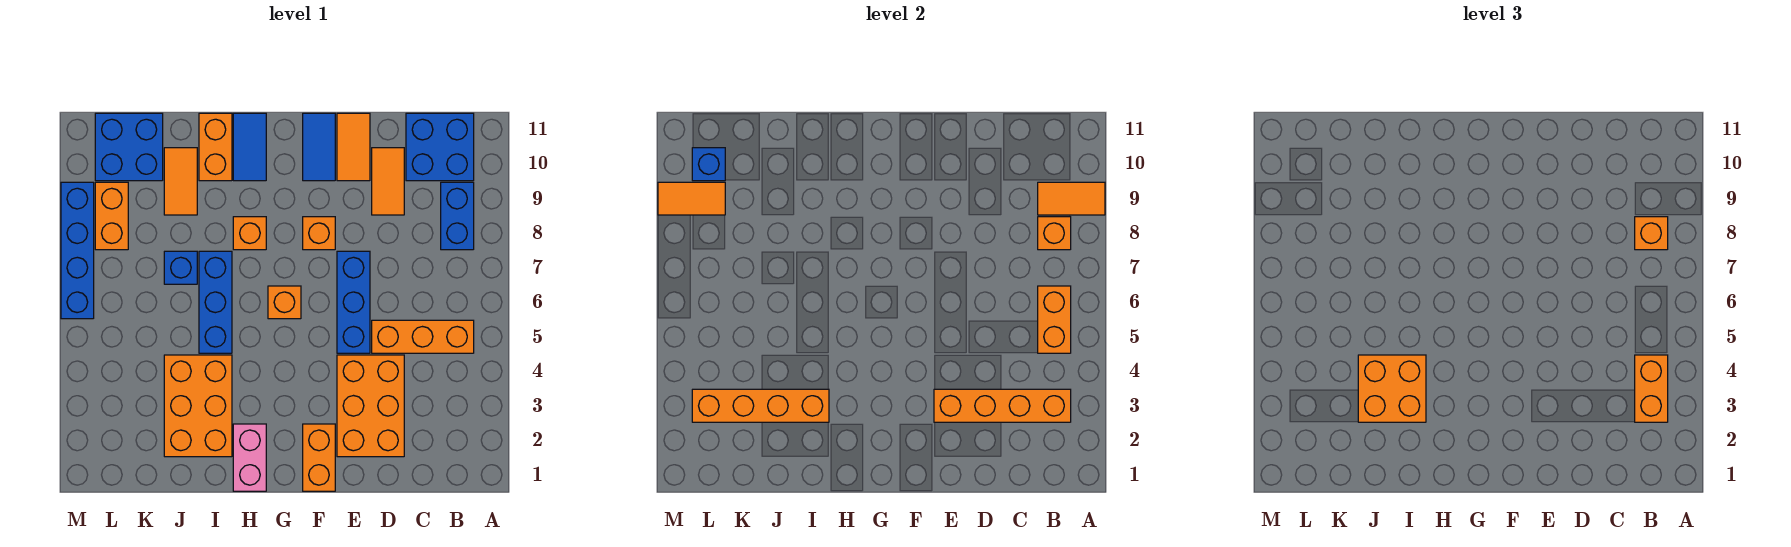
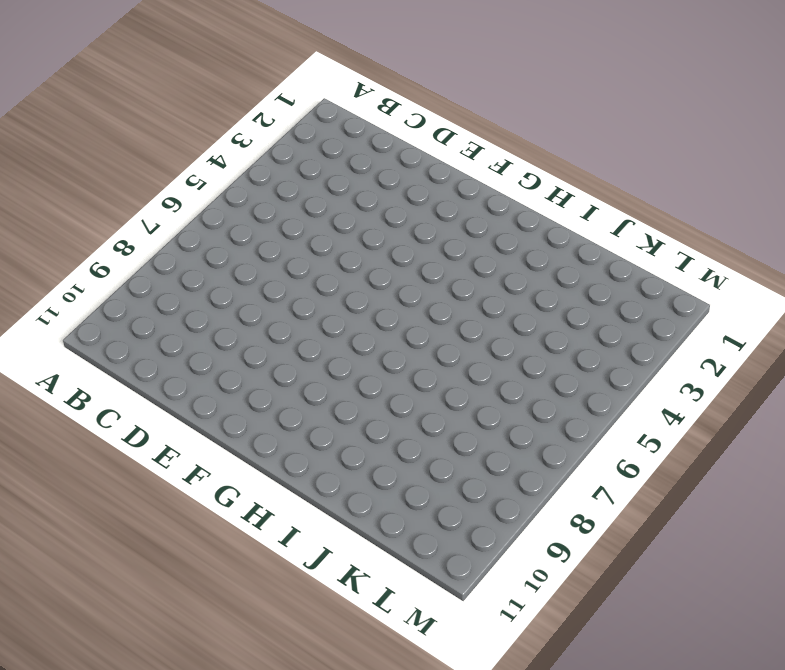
none -> orange brick B5:D5 level 1
none -> blue brick B8:B9 level 1
none -> blue brick B10:C11 level 1
none -> orange brick D2:E4 level 1

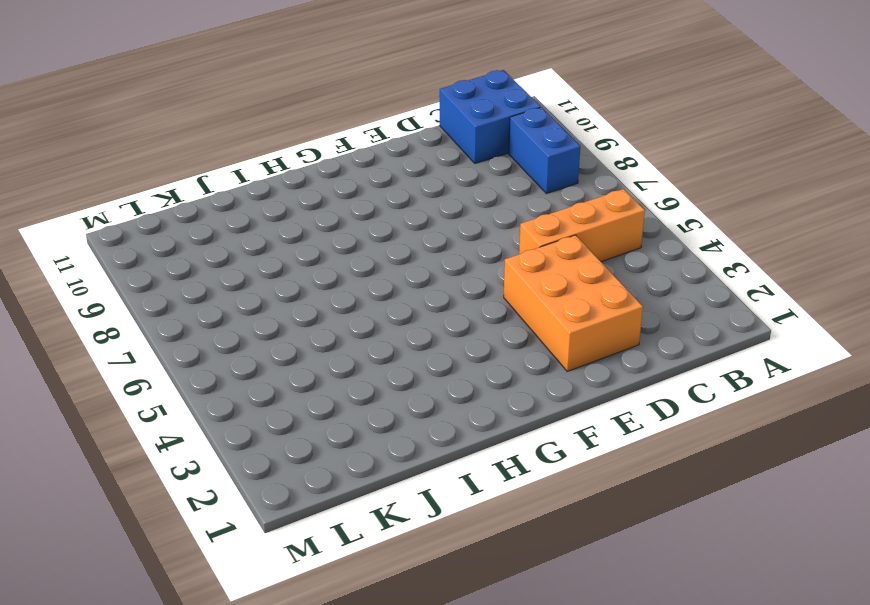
none -> orange tile D9:D10 level 1
none -> blue brick E5:E7 level 1
none -> orange tile E10:E11 level 1
none -> orange brick F1:F2 level 1

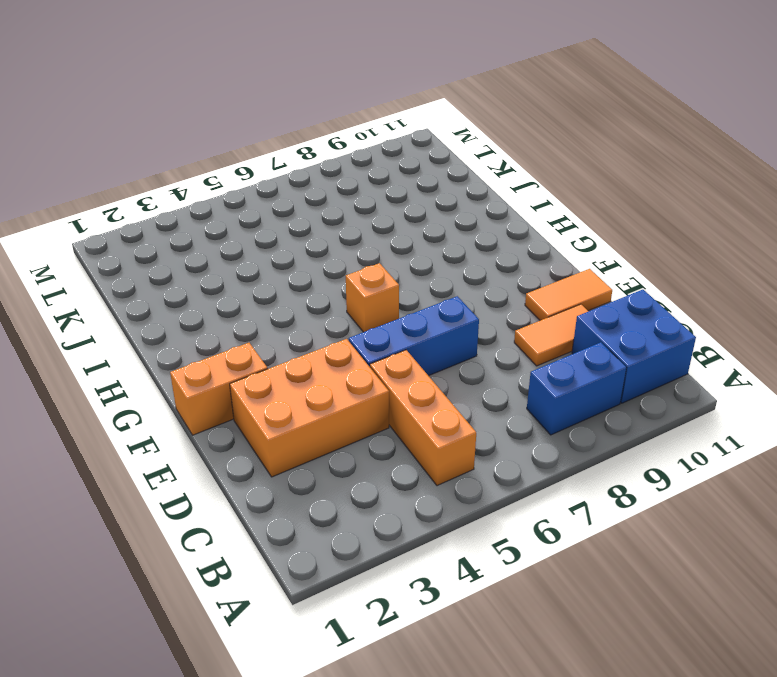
none -> orange brick F8 level 1
none -> blue tile F10:F11 level 1
none -> pink brick H1:H2 level 1
none -> orange brick H8 level 1

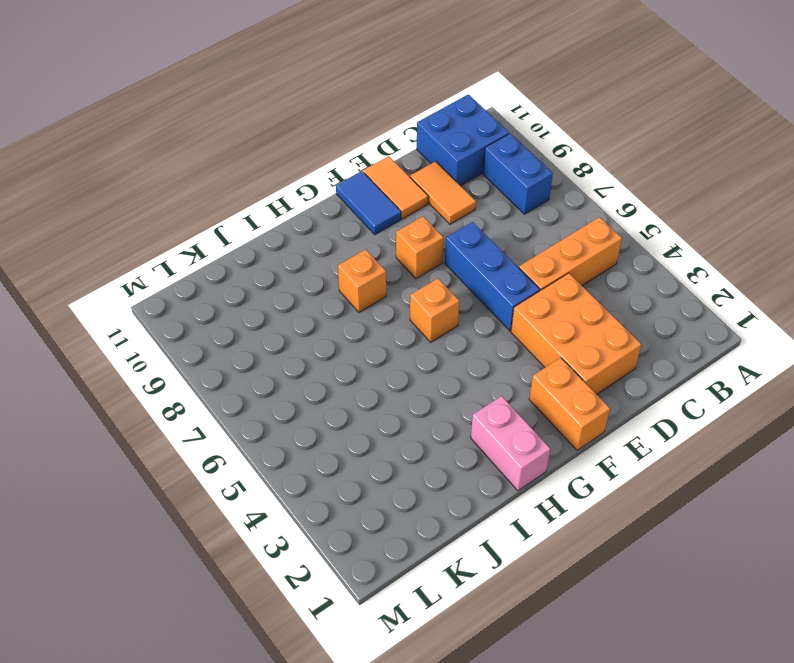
none -> blue tile H10:H11 level 1
none -> orange brick I2:J4 level 1
none -> blue brick I5:I7 level 1
none -> orange brick I10:I11 level 1

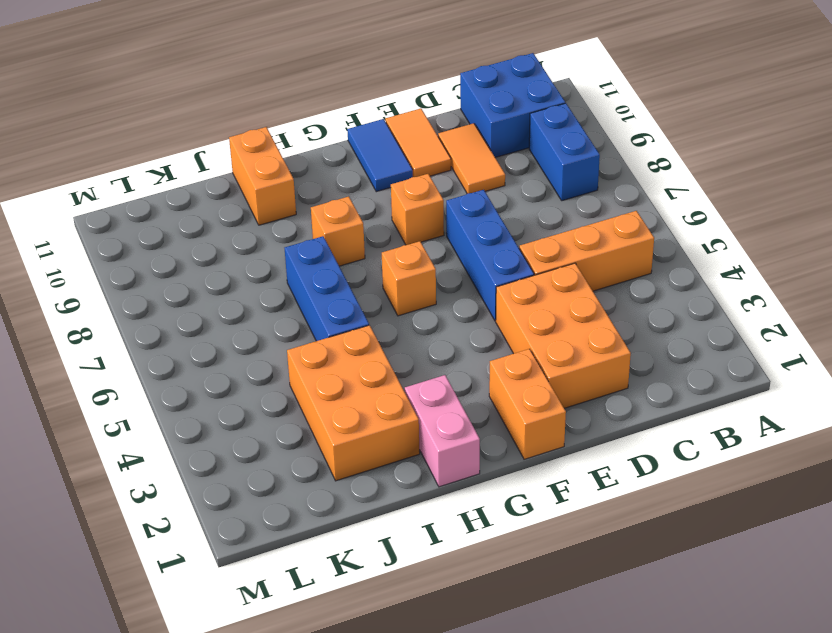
none -> blue tile H10:H11 level 1
none -> blue brick J7 level 1
none -> orange tile J9:J10 level 1
none -> blue brick K10:L11 level 1

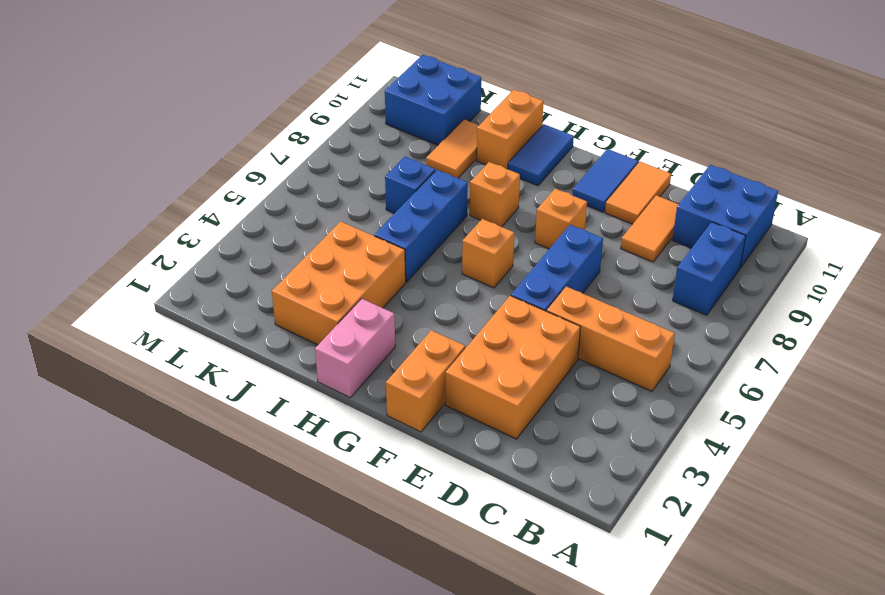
none -> orange brick L8:L9 level 1
none -> blue brick M6:M9 level 1
none -> orange tile A9:B9 level 2
none -> orange brick B3:E3 level 2

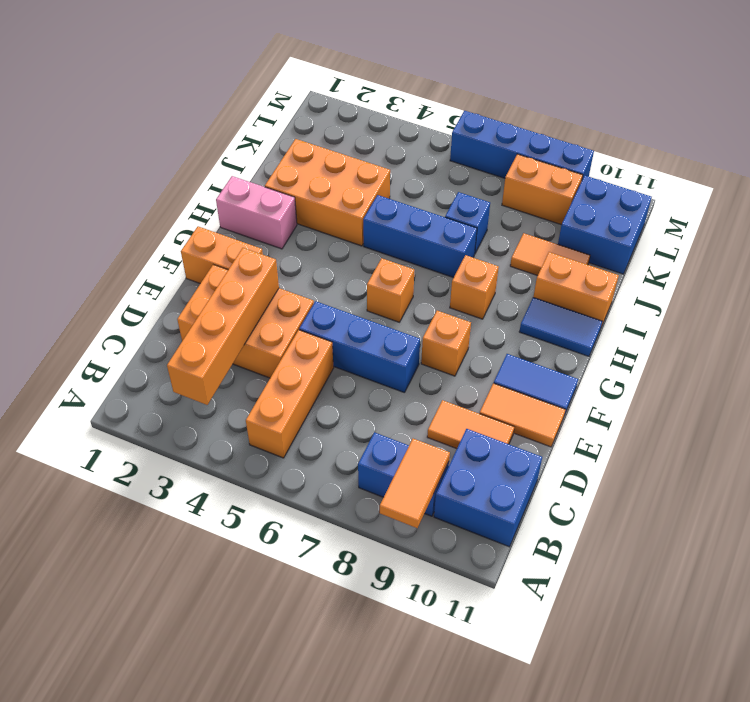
none -> orange brick B5:B6 level 2
none -> orange brick B8 level 2
none -> orange brick I3:L3 level 2
none -> orange tile L9:M9 level 2

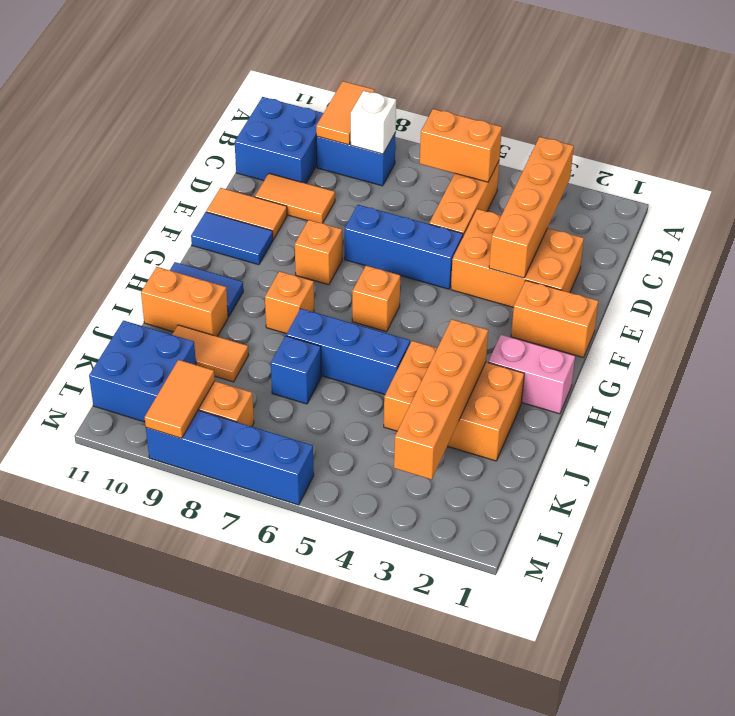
white brick B8 level 2 -> orange brick B8 level 2
none -> blue brick L10 level 2
none -> orange brick B3:B4 level 3
none -> orange brick B8 level 3
none -> orange brick I3:J4 level 3

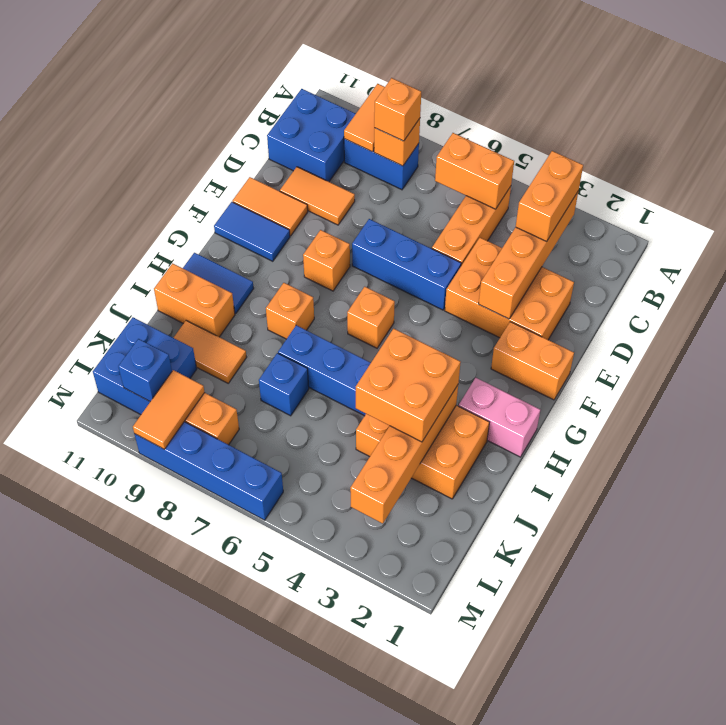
orange brick B3:C3 level 3 -> orange brick B3:B4 level 3

